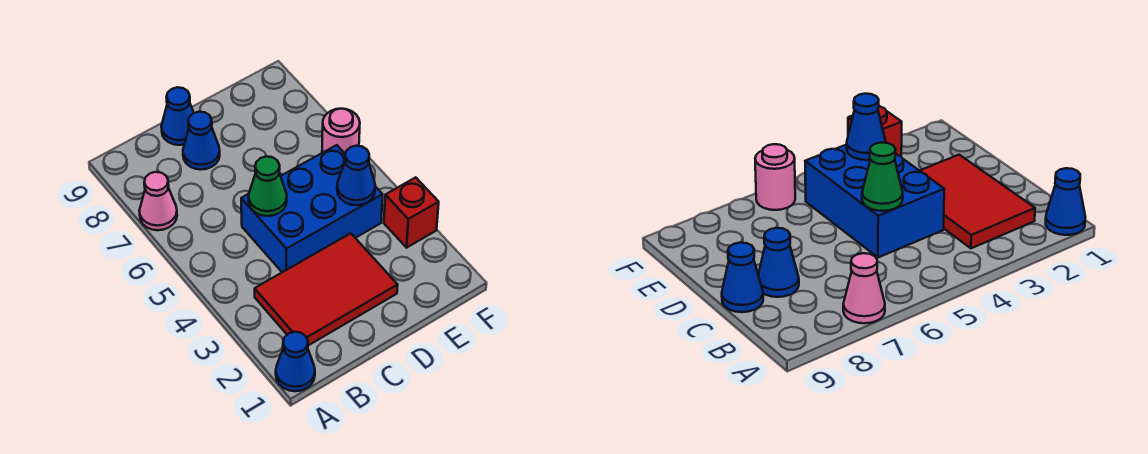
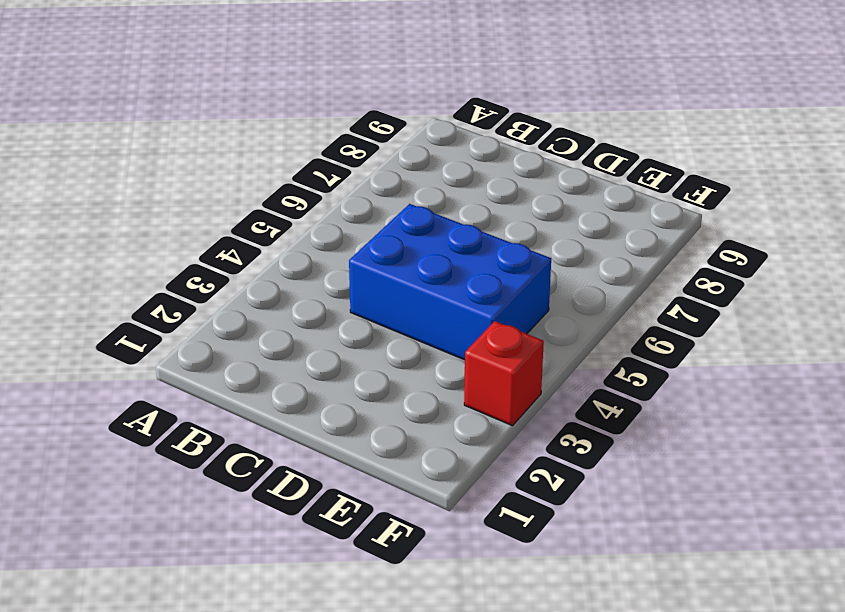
none -> blue cone A1 level 1
none -> pink cone A7 level 1

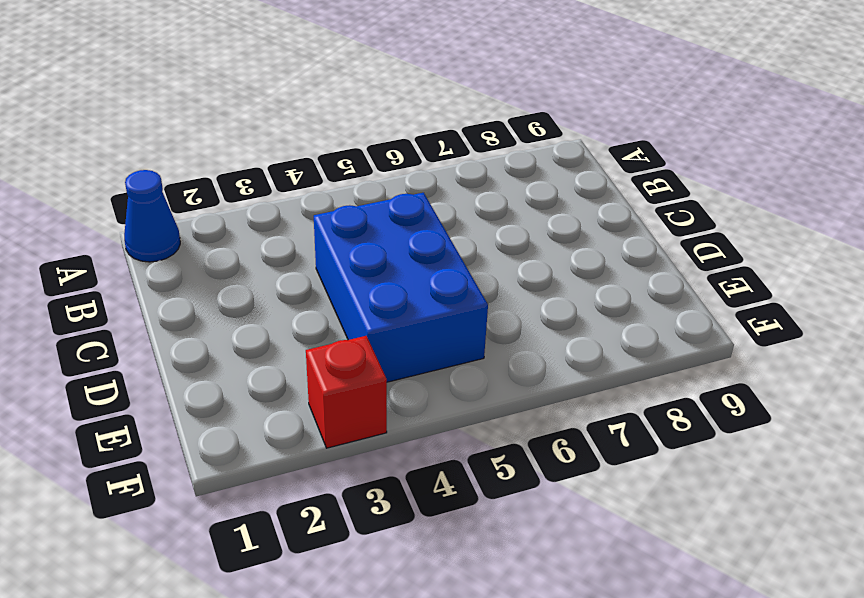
none -> pink cone A7 level 1
none -> red tile B2:D3 level 1

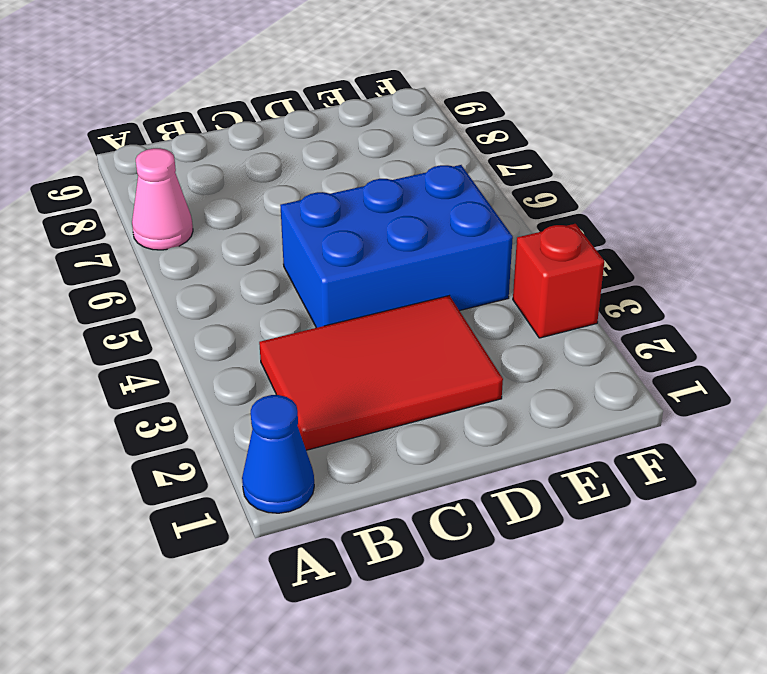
none -> blue cone C8 level 1
none -> blue cone C9 level 1

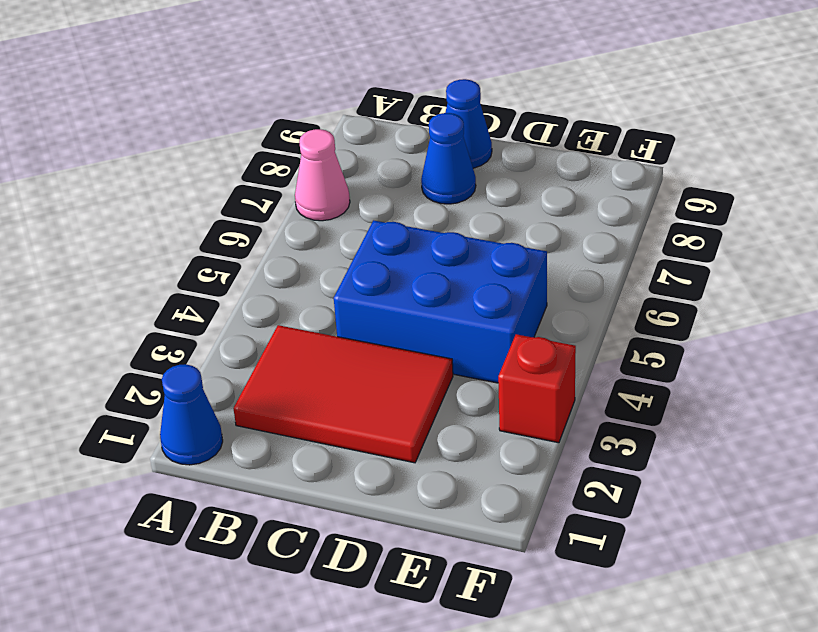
none -> pink round brick F6 level 1
none -> green cone C5 level 2

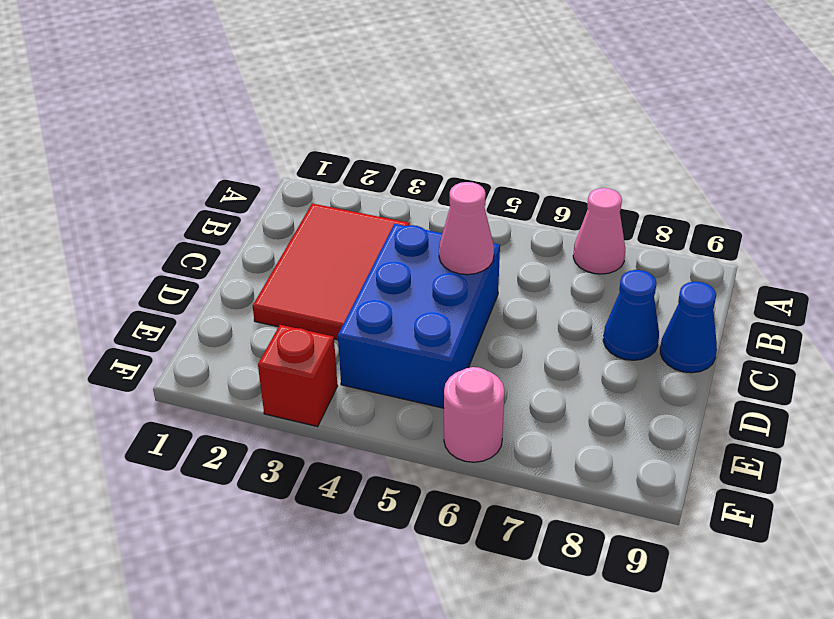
pink cone C5 level 2 -> green cone C5 level 2
none -> blue cone A1 level 1
none -> blue cone E4 level 2

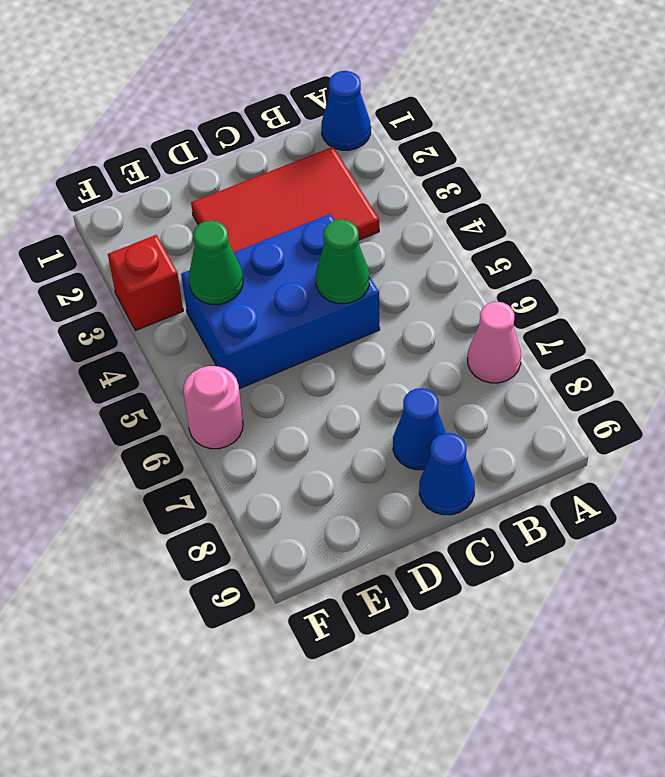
green cone E4 level 2 -> blue cone E4 level 2

